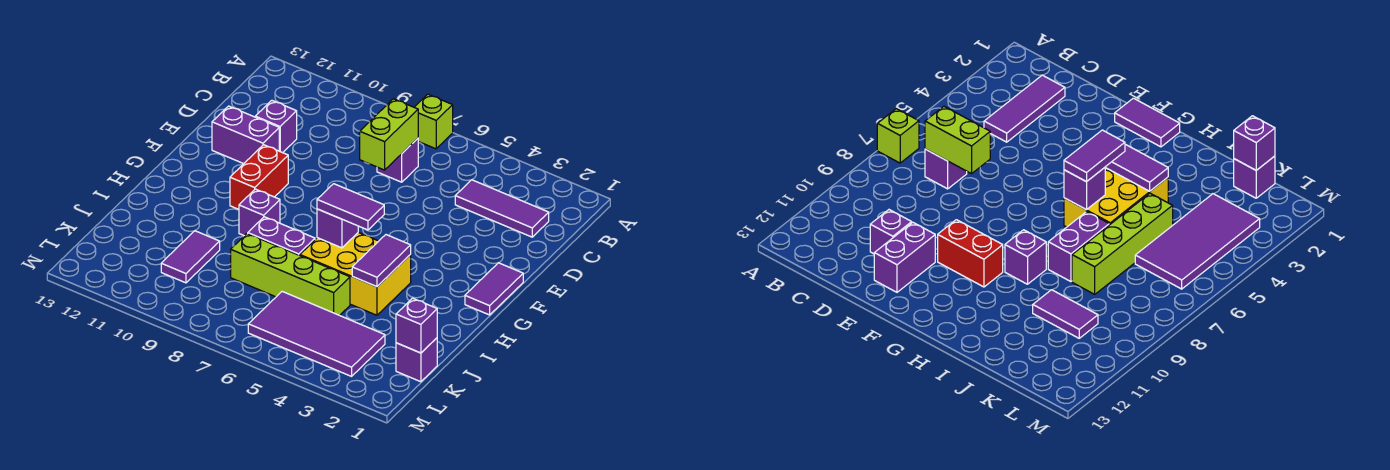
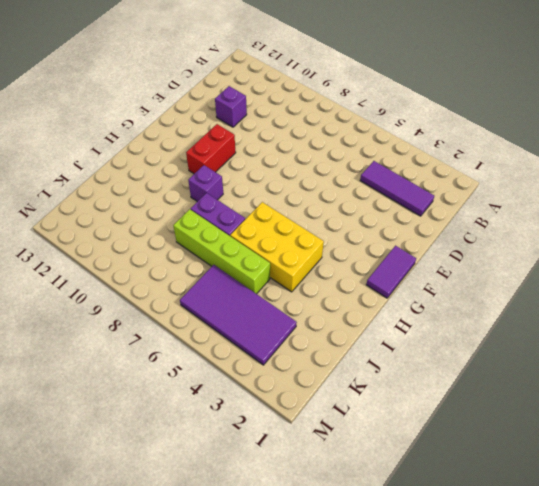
none -> lime brick A7 level 1
none -> purple brick C7 level 1
none -> purple brick E11:E12 level 1

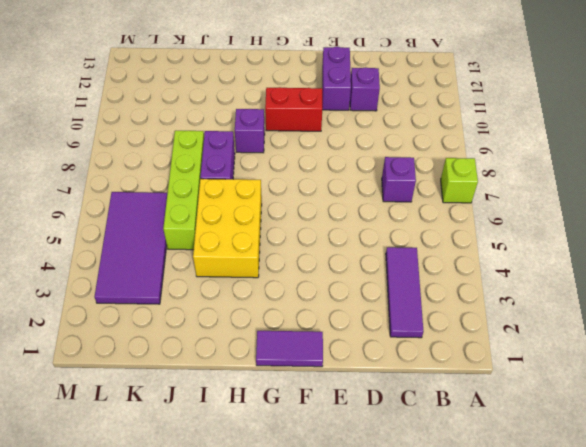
none -> purple tile J10:K10 level 1
none -> purple brick K1 level 1
none -> lime brick C7:D7 level 2

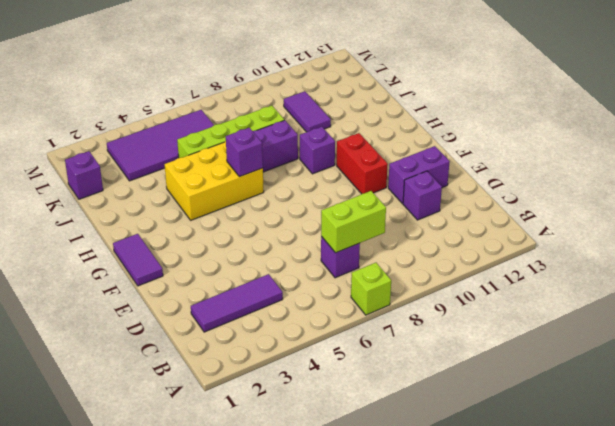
lime brick C7:C8 level 2 -> lime brick C7:D7 level 2
none -> purple tile H4:I4 level 2
none -> purple brick K1 level 2
none -> purple tile H5:H6 level 3

